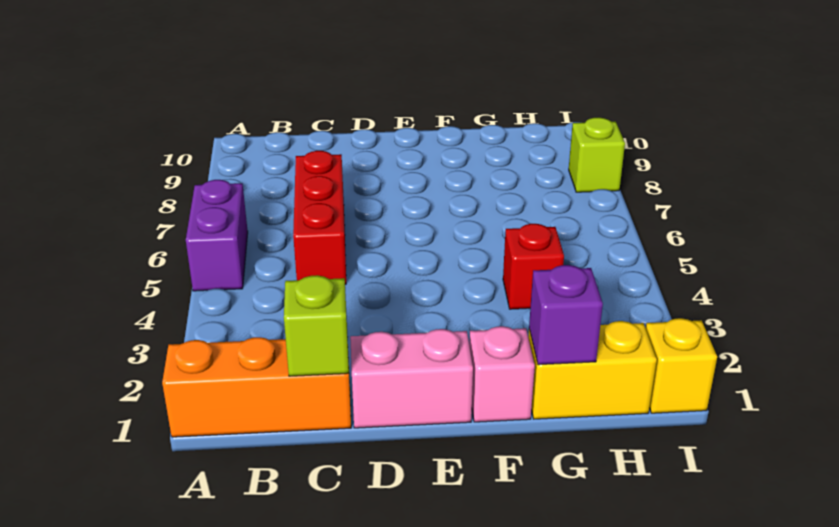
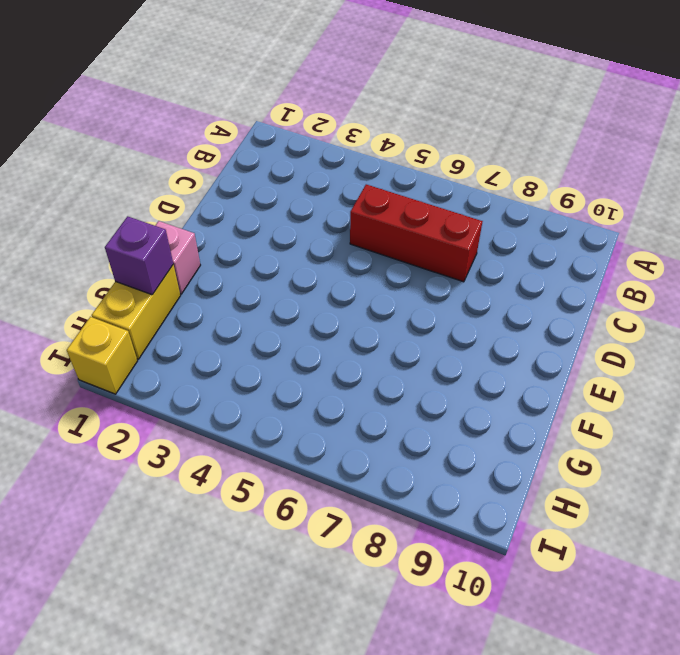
none -> orange brick A1:C1 level 1
none -> purple brick A5:A6 level 1

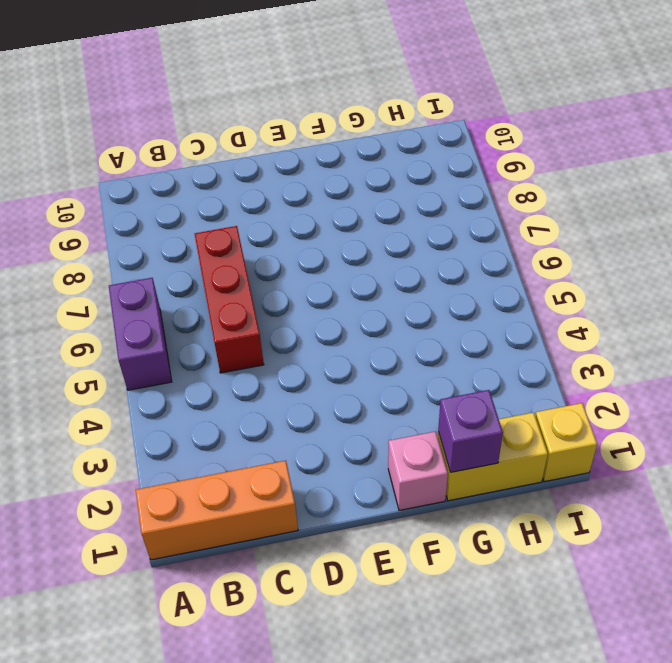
none -> pink brick D1:E1 level 1
none -> red brick G4 level 1

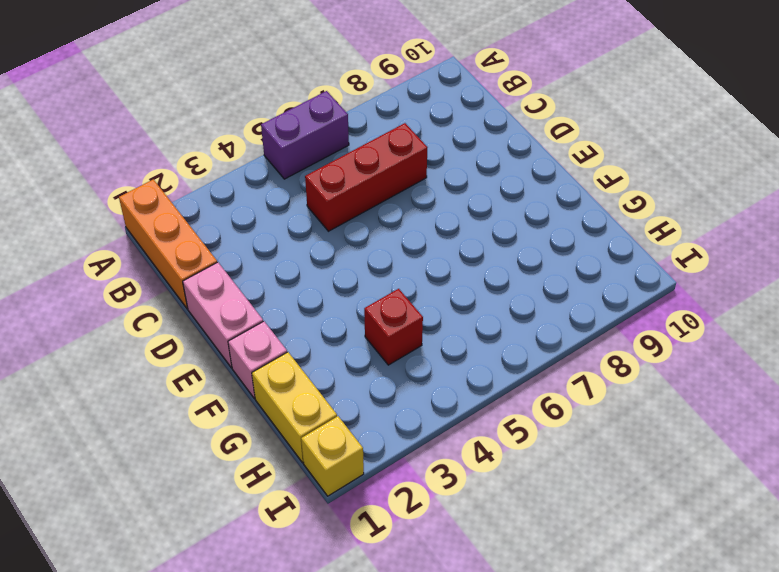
none -> lime brick I8 level 1
none -> lime brick C1 level 2

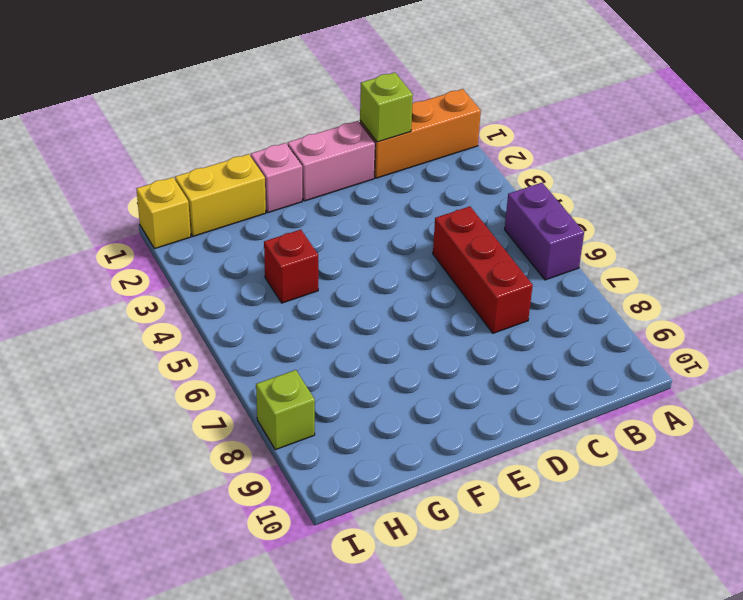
none -> purple brick G1 level 2

